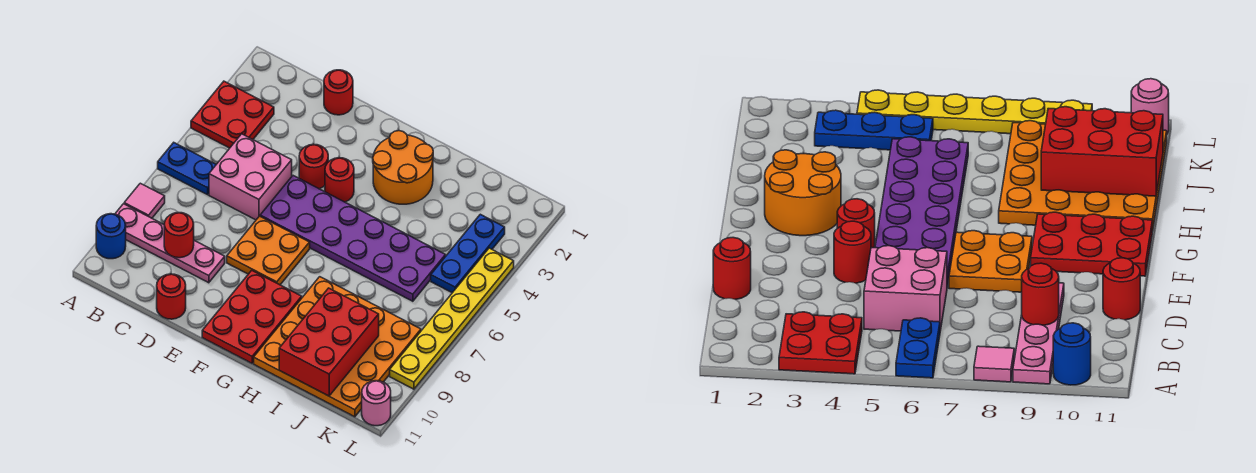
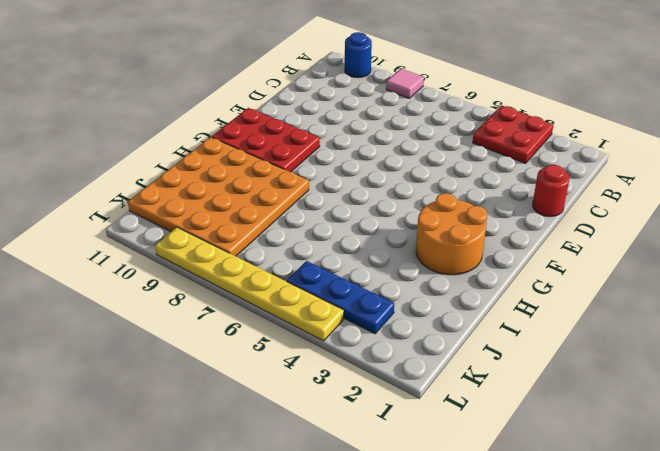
none -> blue plate A6:B6 level 1
none -> pink plate A9:D9 level 1
none -> pink brick C5:D6 level 1

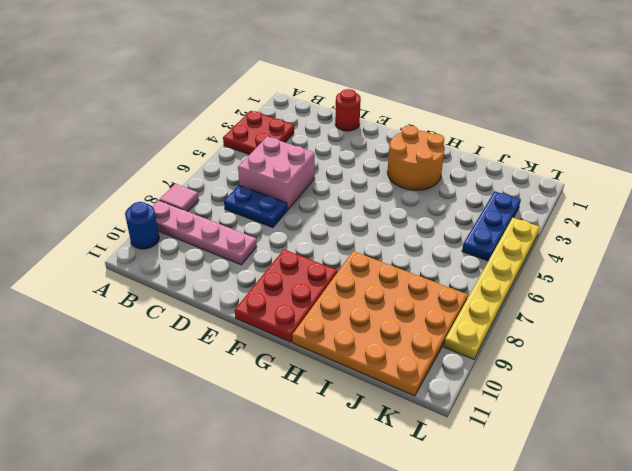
blue plate C7:D7 level 1 -> blue plate A6:B6 level 1
none -> red round brick D11 level 1
none -> red round brick E4 level 1
none -> purple plate E5:J6 level 1

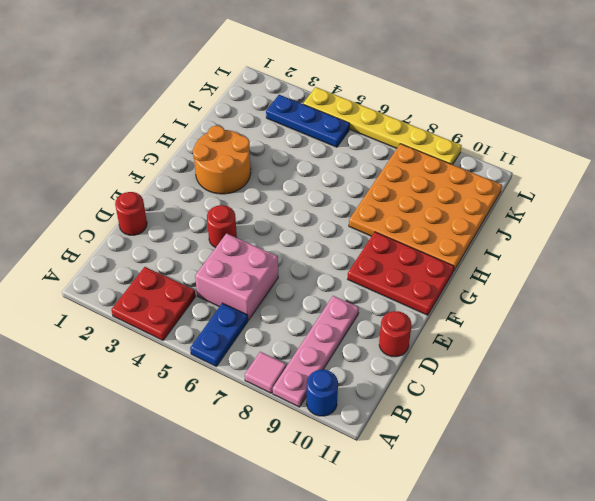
none -> purple plate E5:J6 level 1
none -> orange plate E7:F8 level 1
none -> red round brick F4 level 1

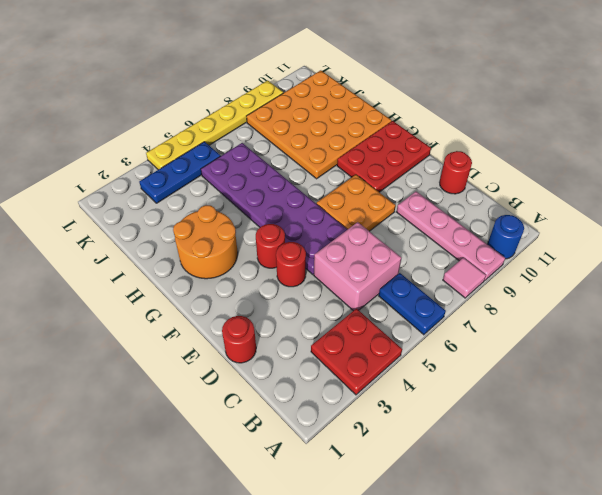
none -> pink round brick L11 level 1
none -> red round brick C9 level 2
none -> red brick I9:J11 level 2

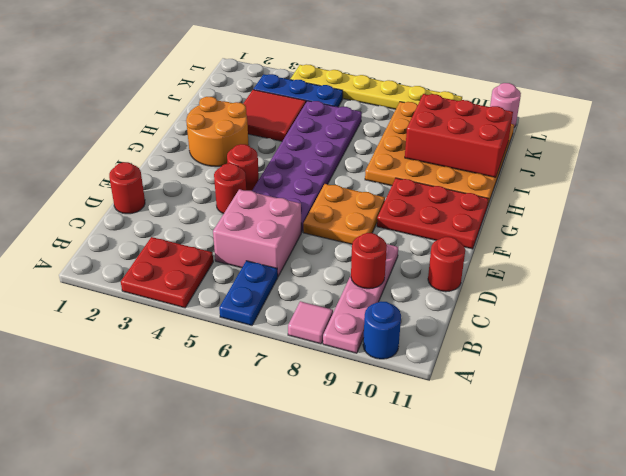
red tile I3:J4 level 1 -> none

